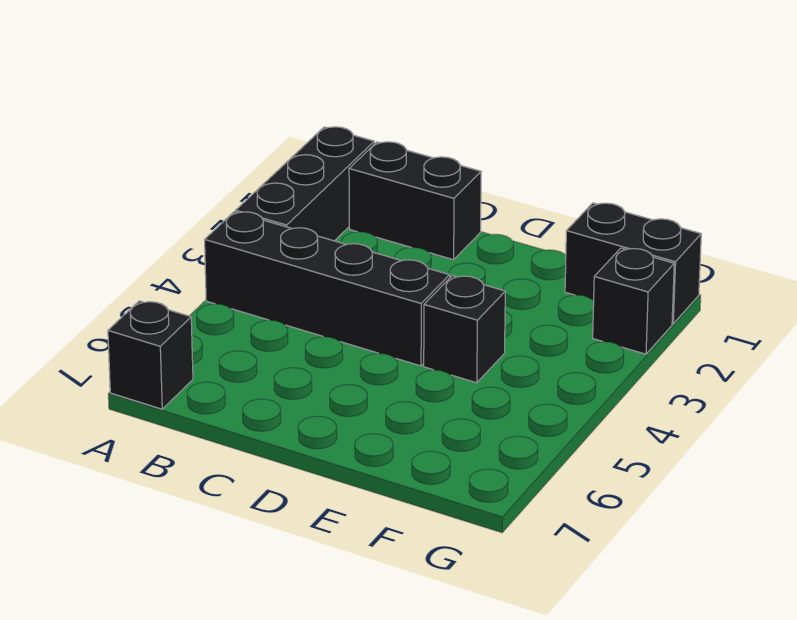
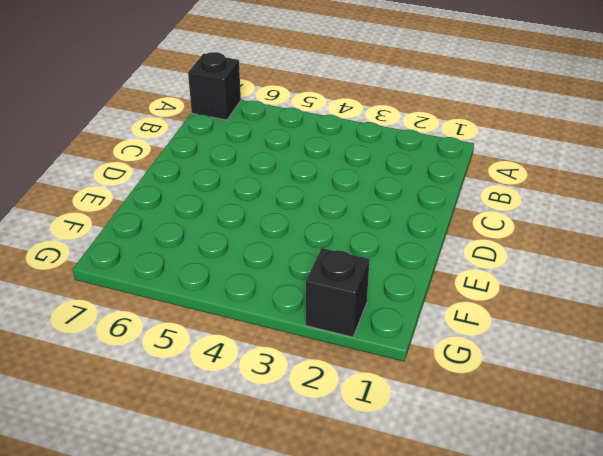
none -> black brick A1:A3 level 1
none -> black brick A4:D4 level 1

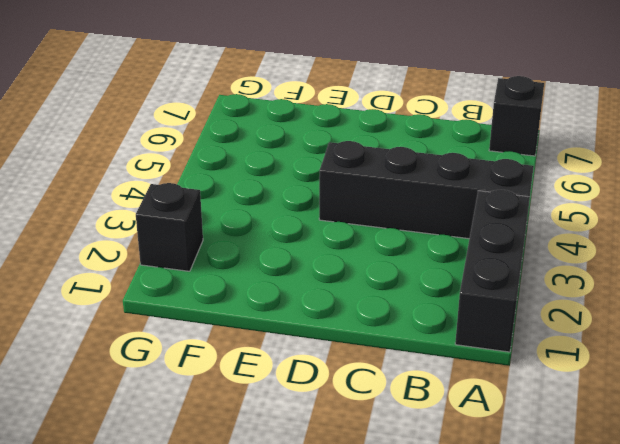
none -> black brick B1:C1 level 1
none -> black brick E4 level 1

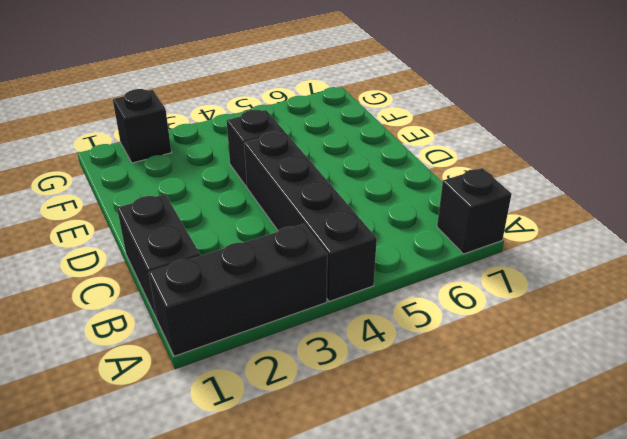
none -> black brick F1:G1 level 1

